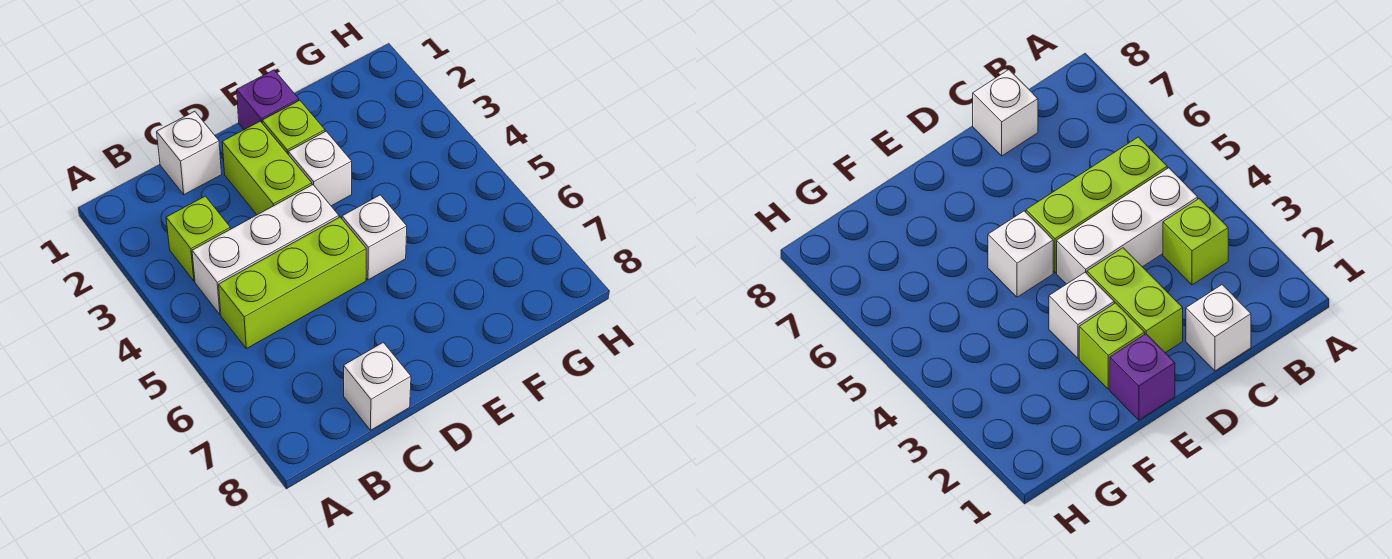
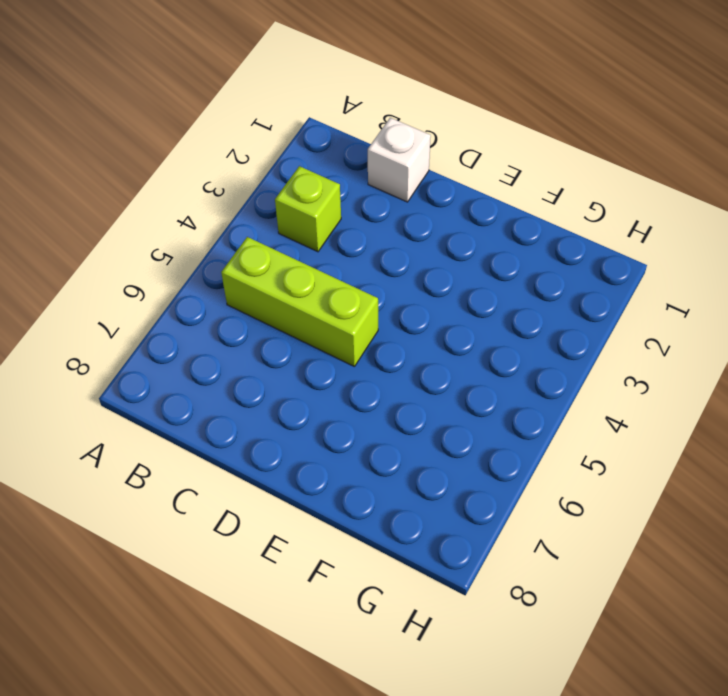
none -> white brick B4:D4 level 1
none -> white brick C8 level 1

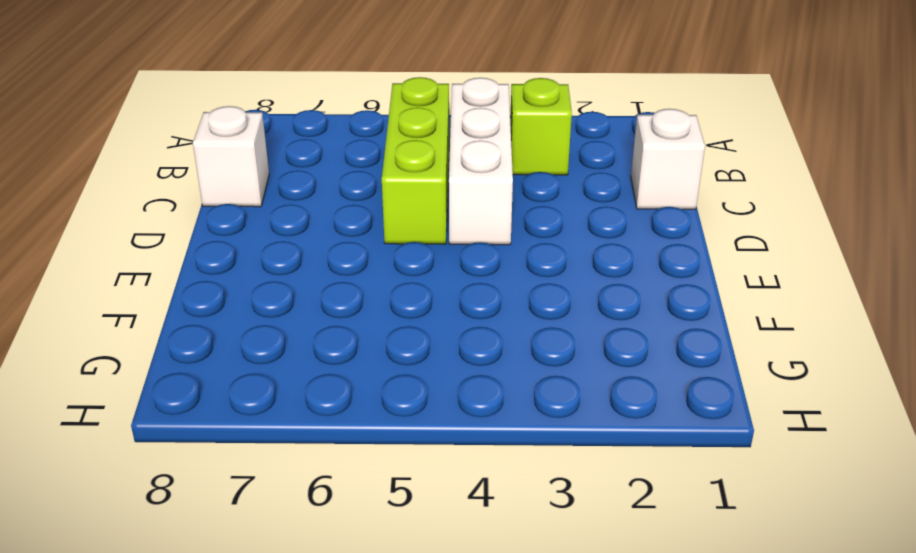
none -> lime brick D2:D3 level 1
none -> purple brick E1 level 1

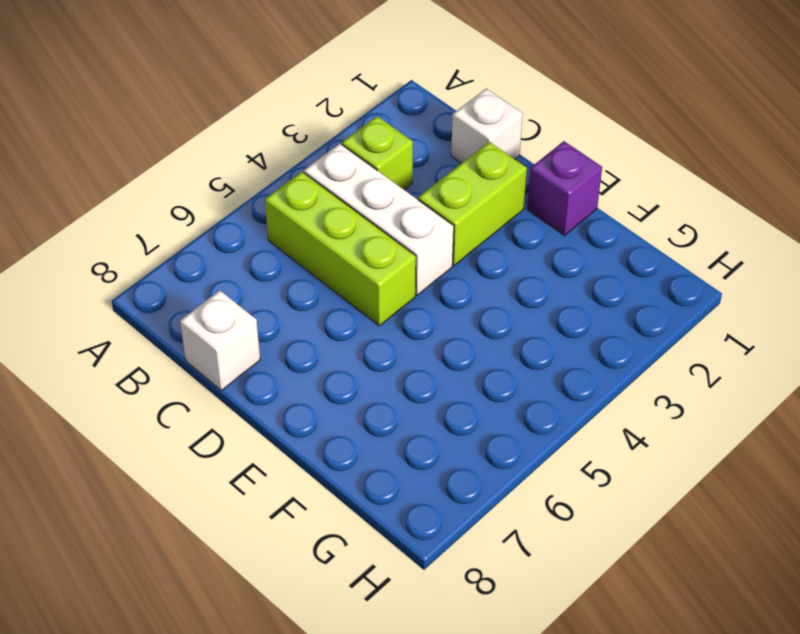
none -> lime brick E2 level 1
none -> white brick E3 level 1

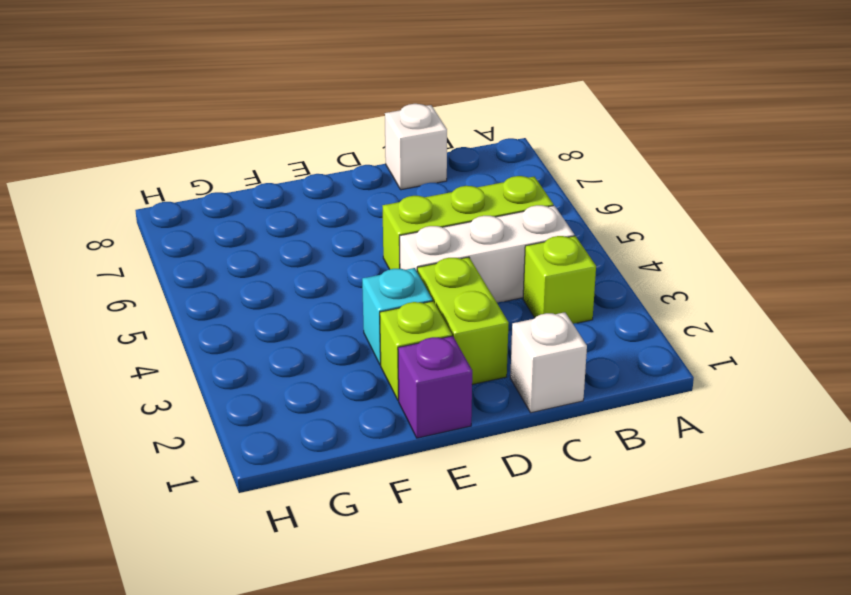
cyan brick E3 level 1 -> white brick E3 level 1
none -> white brick E5 level 1

